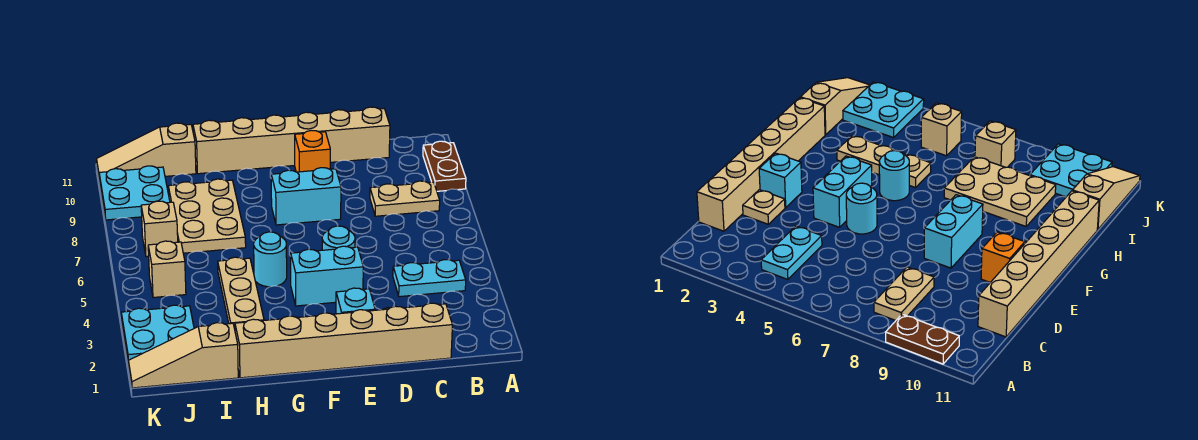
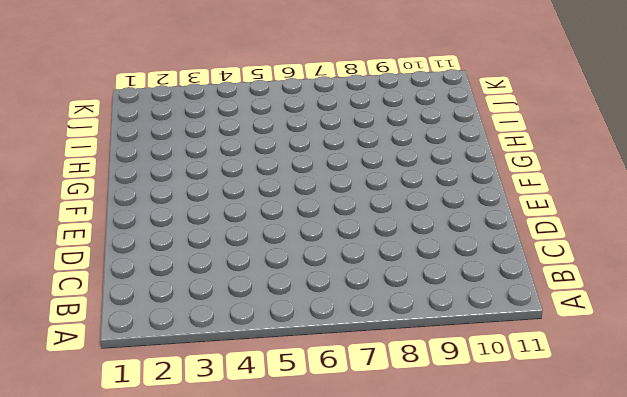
none -> brown plate A9:A10 level 1
none -> cyan plate B4:C4 level 1
none -> tan plate B8:C8 level 1

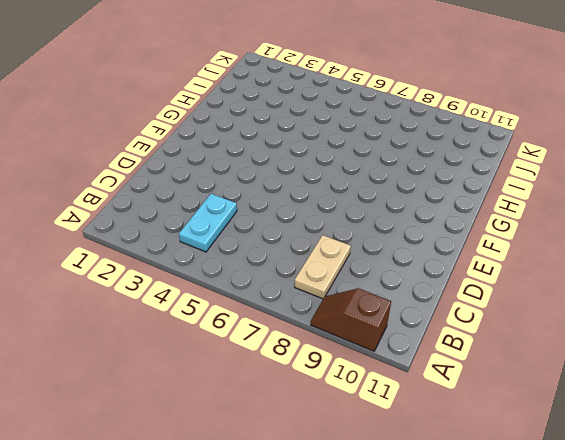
brown slope A9:A10 level 1 top 10 -> brown plate A9:A10 level 1
none -> tan brick C1:H1 level 1
none -> tan brick C11:H11 level 1
none -> tan plate D2 level 1

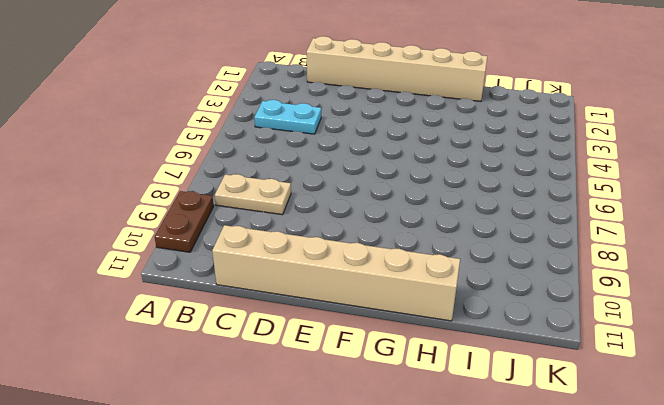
none -> tan plate D2 level 1
none -> cyan brick E2 level 1
none -> cyan brick E4:F4 level 1

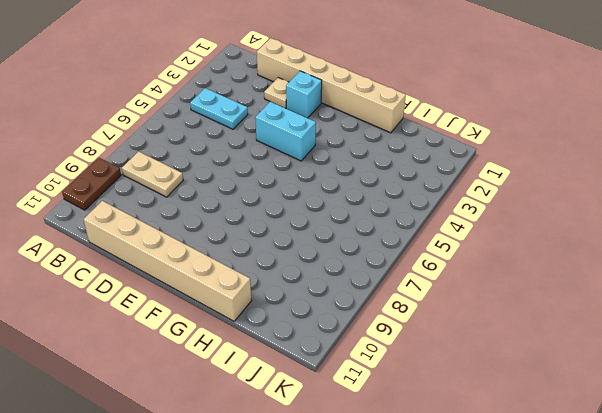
none -> cyan round brick E5 level 1
none -> cyan brick E8:F8 level 1
none -> orange brick E10 level 1

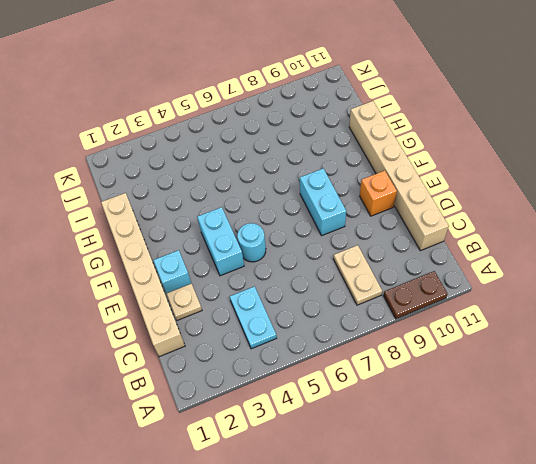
none -> cyan round brick G5 level 1
none -> tan plate H3:H5 level 1
none -> tan plate H7:I9 level 1

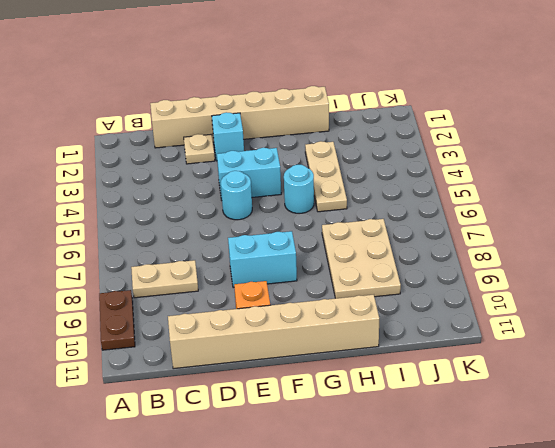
none -> cyan plate B4:C4 level 1
none -> tan slope I1:K1 level 1 top I
none -> tan slope I11:K11 level 1 top I

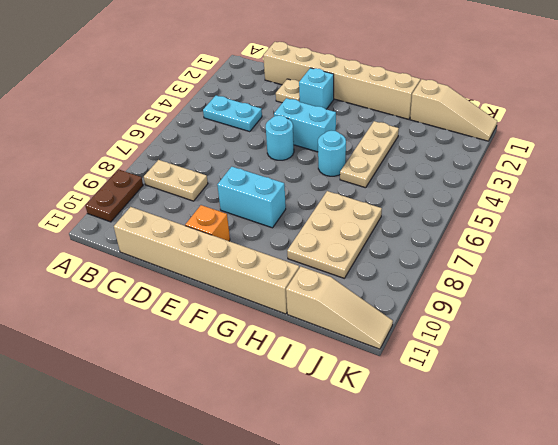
none -> cyan plate J2:K3 level 1
none -> tan brick J5 level 1
none -> tan brick J7 level 1

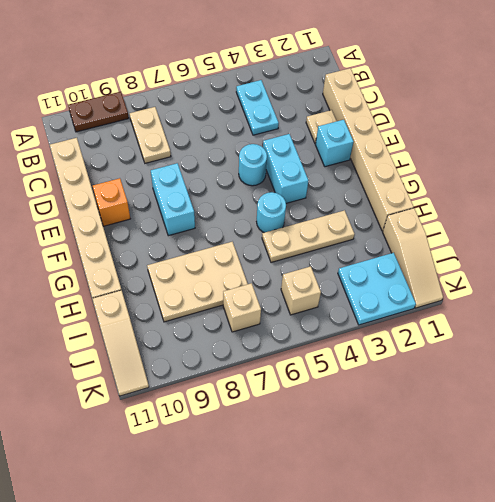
none -> cyan plate J9:K10 level 1

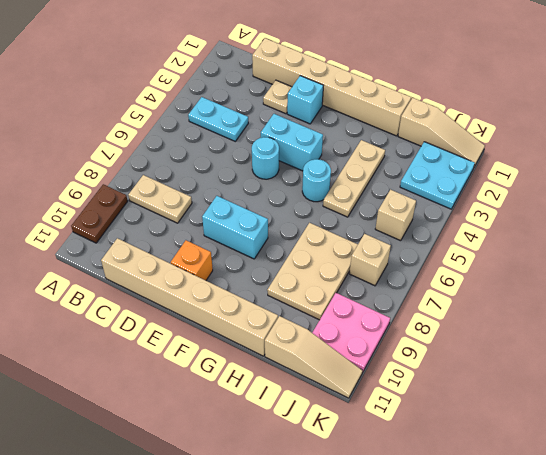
pink plate J9:K10 level 1 -> cyan plate J9:K10 level 1

